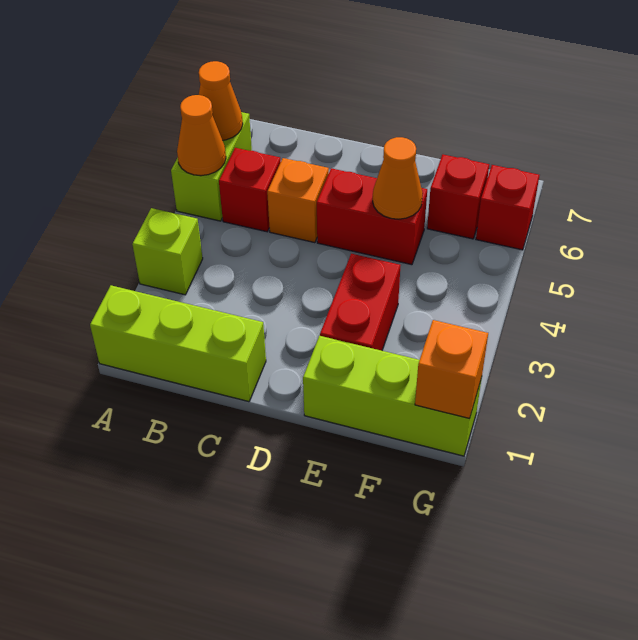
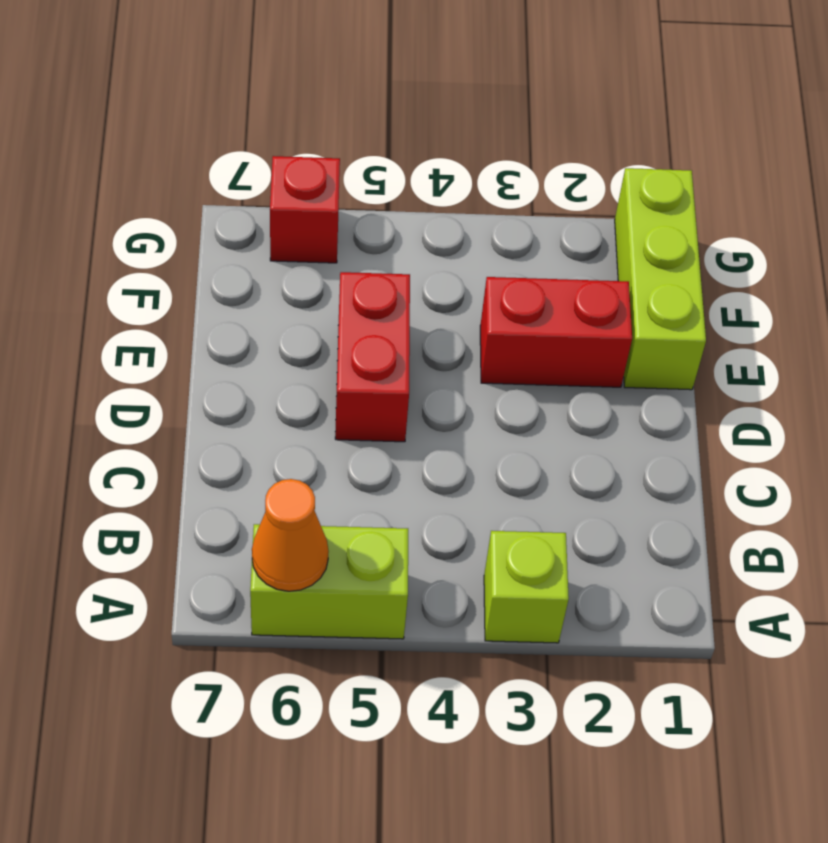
none -> lime brick A1:C1 level 1
none -> red brick B5 level 1
none -> orange brick C5 level 1

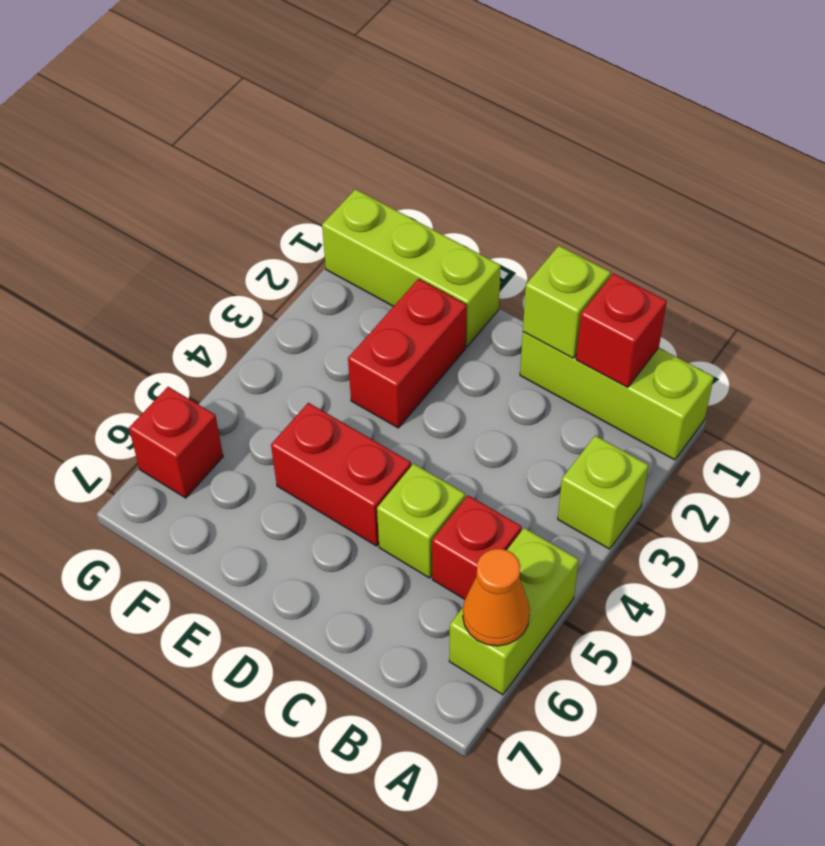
red brick B1 level 2 -> red brick F6 level 1
lime brick C1 level 2 -> none
lime brick C5 level 1 -> orange brick C5 level 1
none -> orange cone A5 level 2
none -> orange cone E5 level 2
none -> orange brick G1 level 2

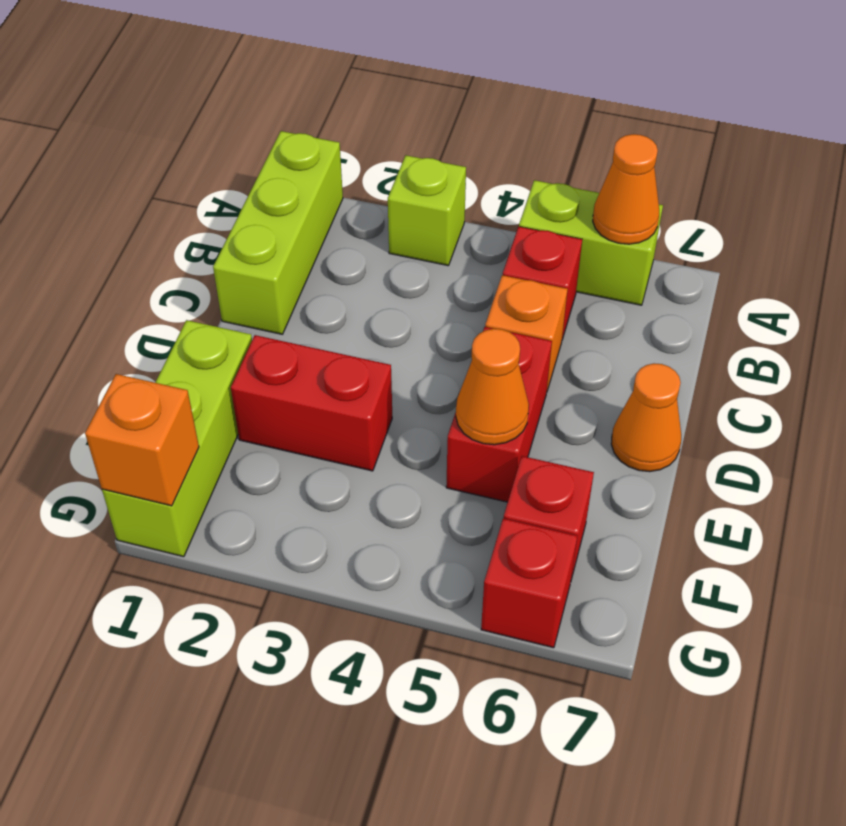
orange cone D7 level 1 -> orange cone A5 level 2

